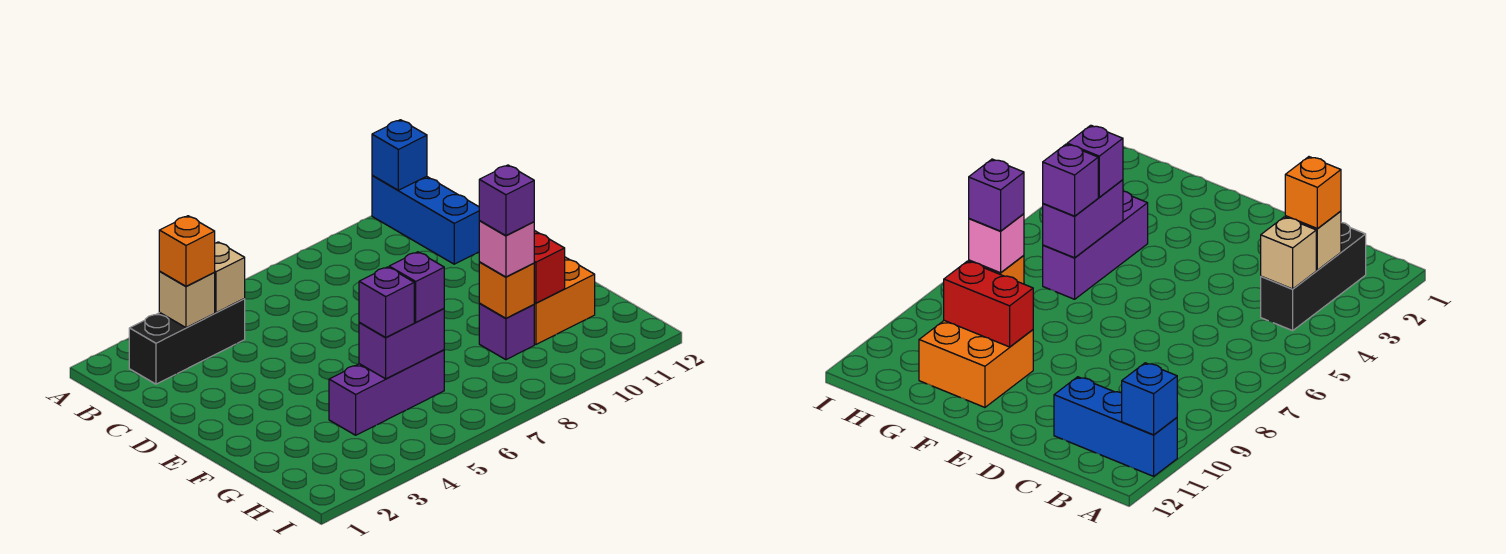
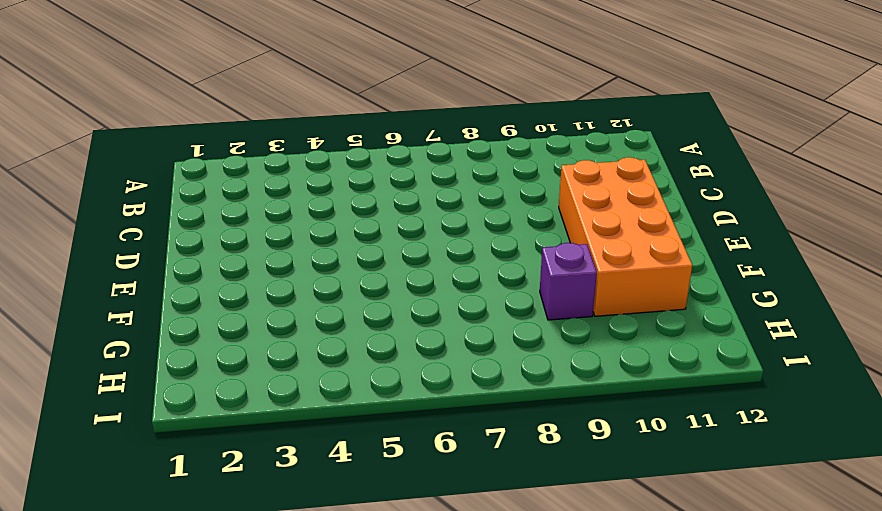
orange brick D10:G11 level 1 -> orange brick F10:G11 level 1
none -> blue brick A11:C11 level 1
none -> black brick B2:B4 level 1
none -> purple brick G4:G6 level 1

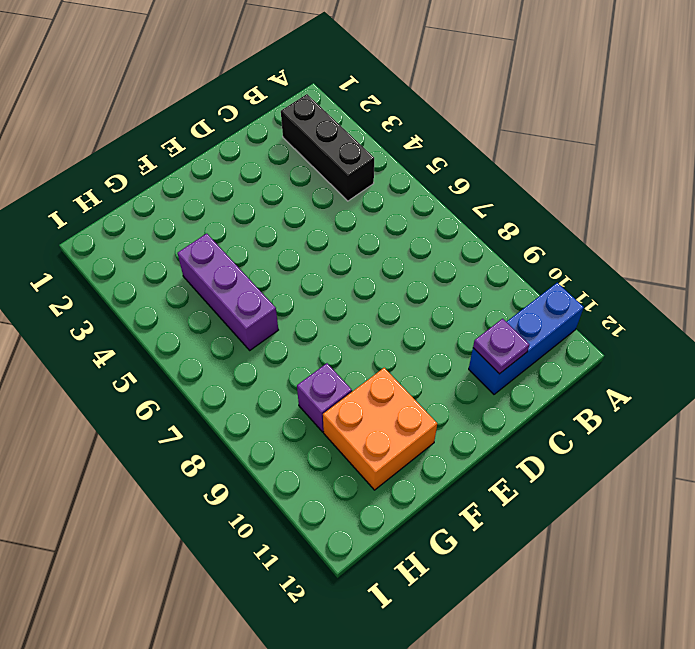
purple plate C11 level 2 -> none
none -> blue brick A11 level 2
none -> tan brick B3 level 2
none -> tan brick B4 level 2

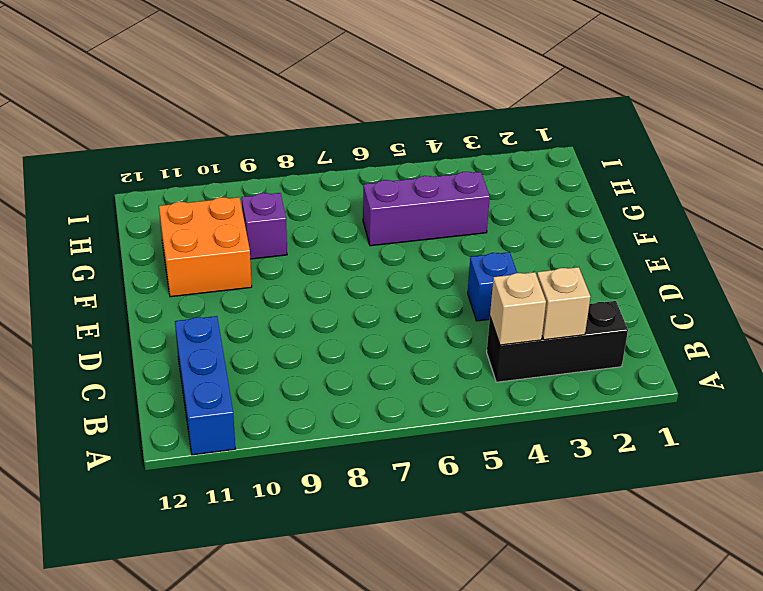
blue brick D4 level 1 -> blue brick A11 level 2
none -> red brick F10:G10 level 2
none -> purple brick G5:G6 level 2
none -> orange brick G9 level 2

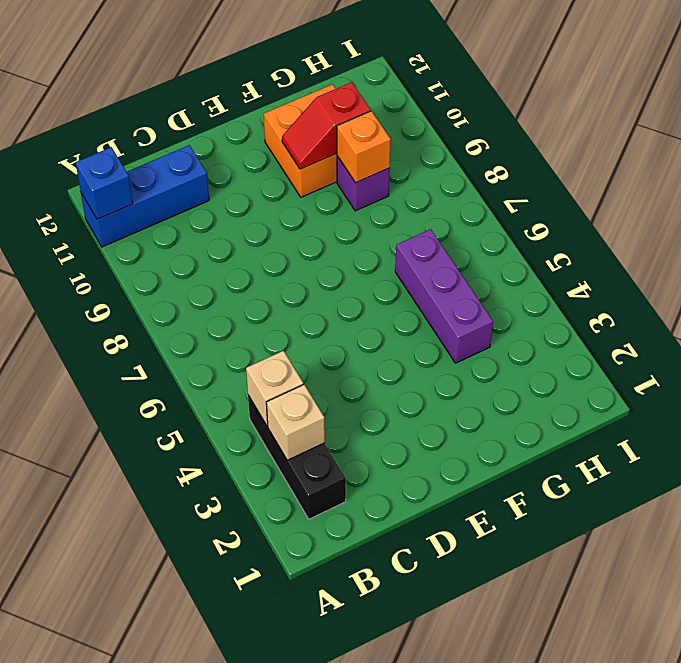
red slope F10:G10 level 2 top G -> red brick F10:G10 level 2
none -> purple brick G5:G6 level 2
none -> orange brick B3 level 3
none -> purple brick G5 level 3

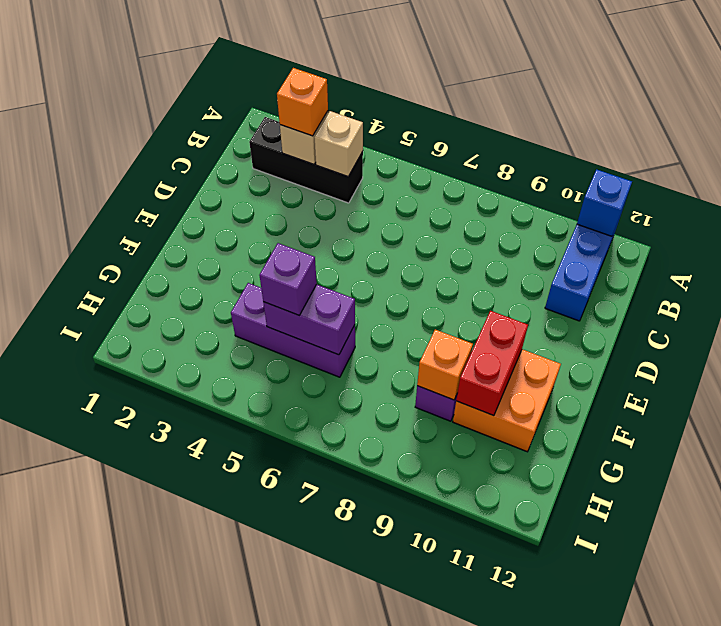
none -> purple brick G6 level 3
none -> pink brick G9 level 3
none -> purple brick G9 level 4

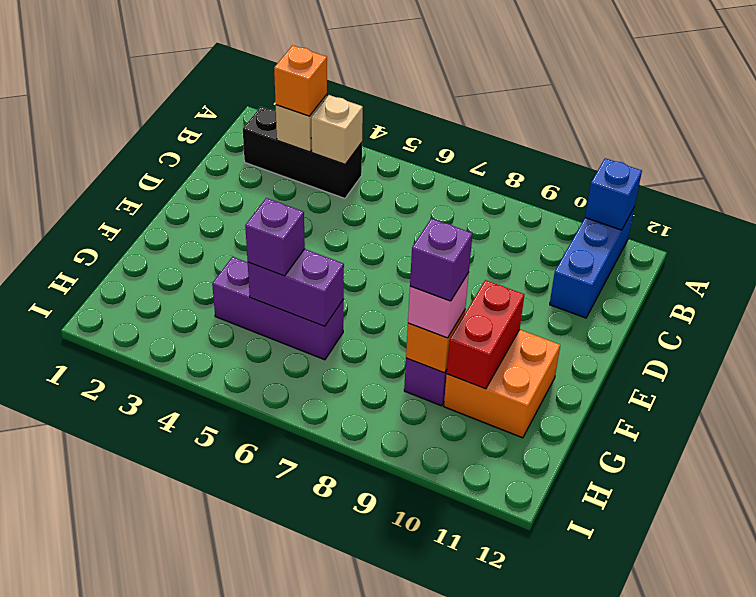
none -> purple brick G6 level 3

